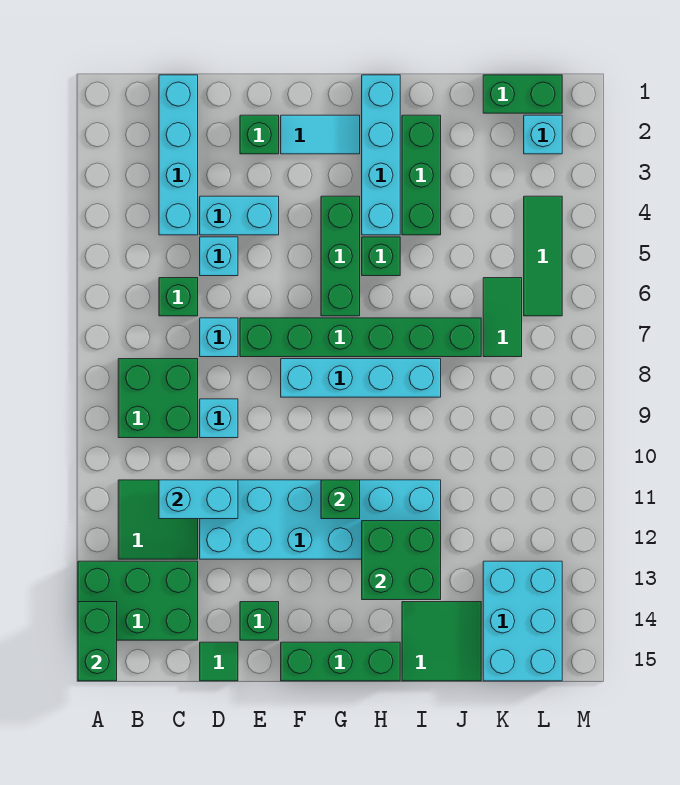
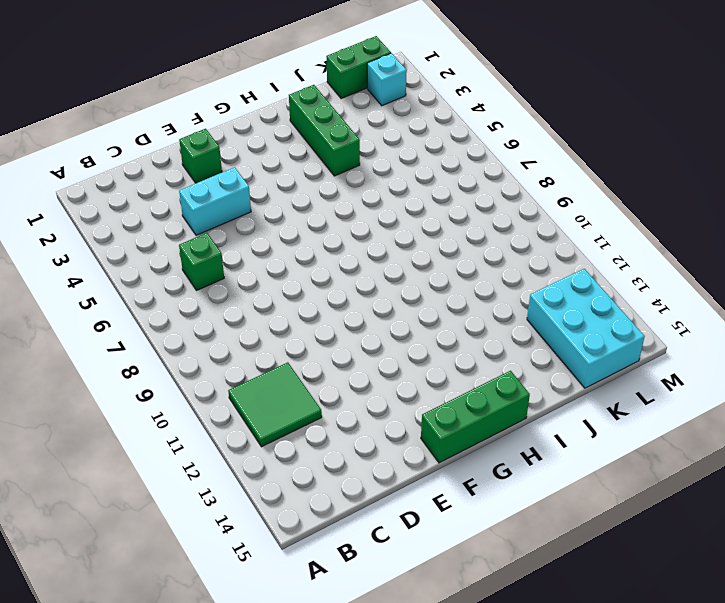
none -> green brick A13:C14 level 1
none -> green brick B8:C9 level 1
none -> cyan brick C1:C4 level 1
none -> cyan brick D5 level 1

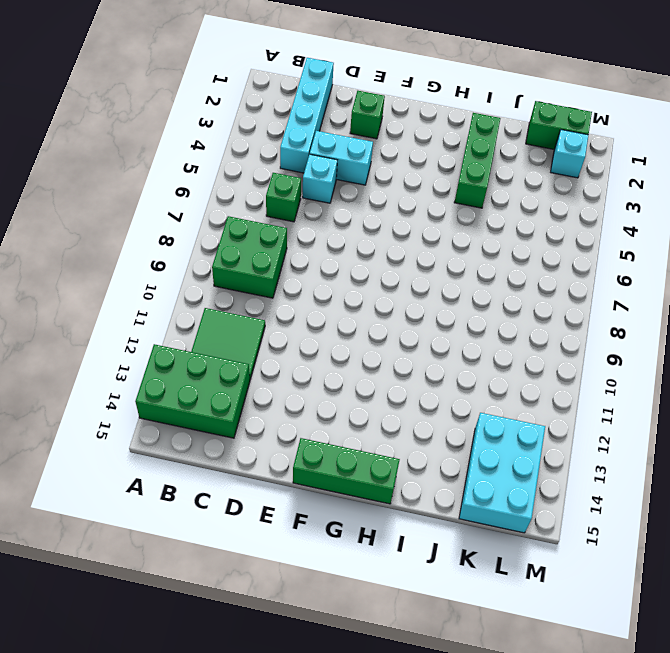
none -> cyan brick D7 level 1
none -> cyan brick D9 level 1
none -> cyan brick D11:I12 level 1
none -> green tile D15 level 1

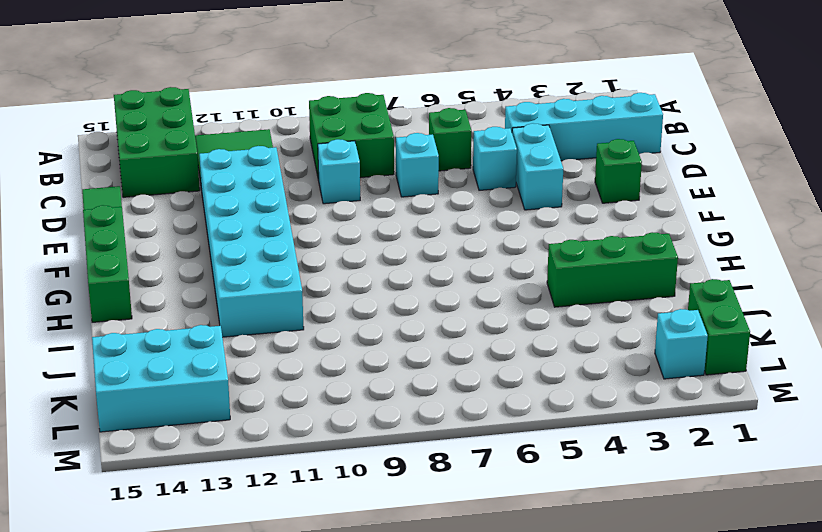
none -> green brick E7:J7 level 1
none -> green brick E14 level 1
none -> cyan tile F2:G2 level 1
none -> cyan brick F8:I8 level 1

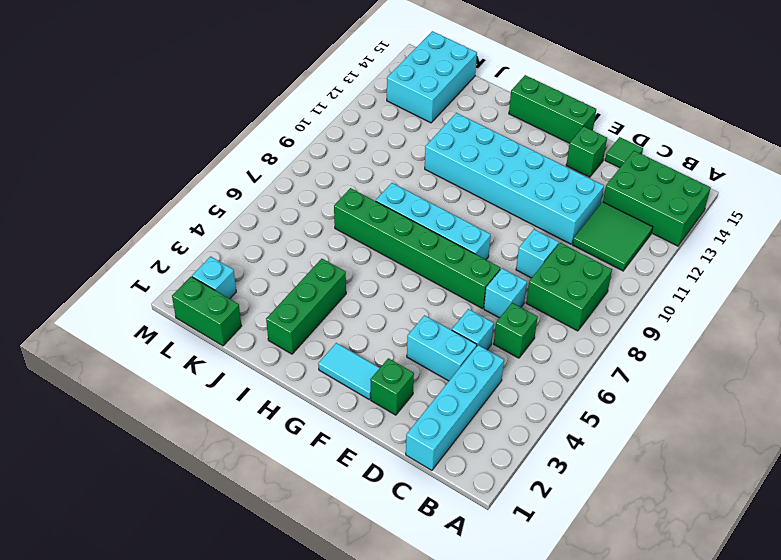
none -> green brick G4:G6 level 1
none -> cyan brick H1:H4 level 1
none -> green brick H5 level 1
none -> green tile I14:J15 level 1

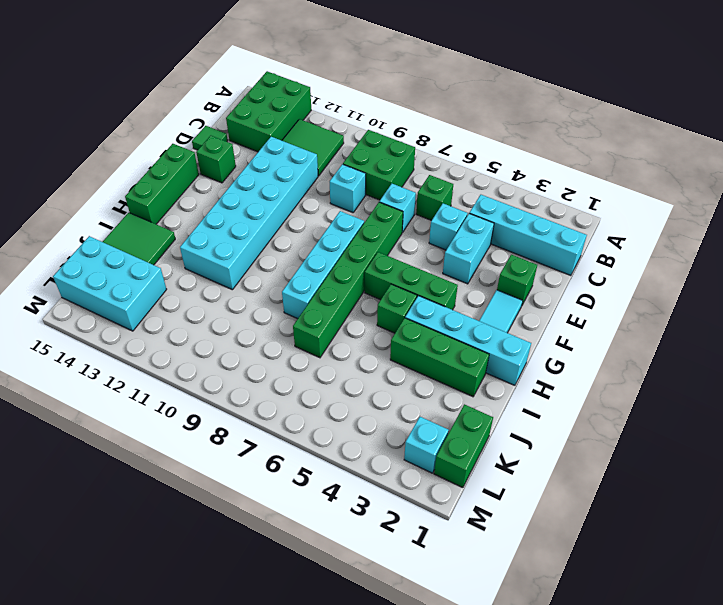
none -> green tile K6:K7 level 1
none -> green tile L4:L6 level 1
none -> green brick A14:A15 level 2
none -> cyan brick C11:D11 level 2

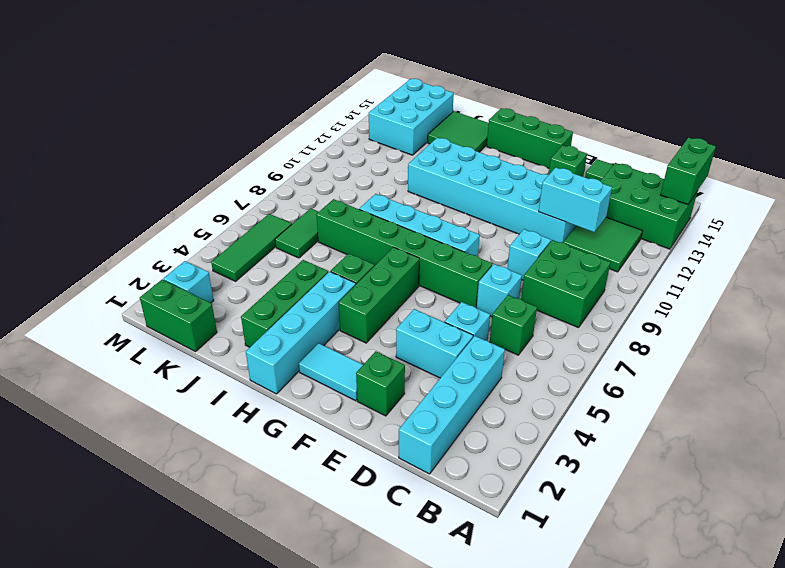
none -> green brick G11 level 2
none -> green brick H12:I13 level 2

